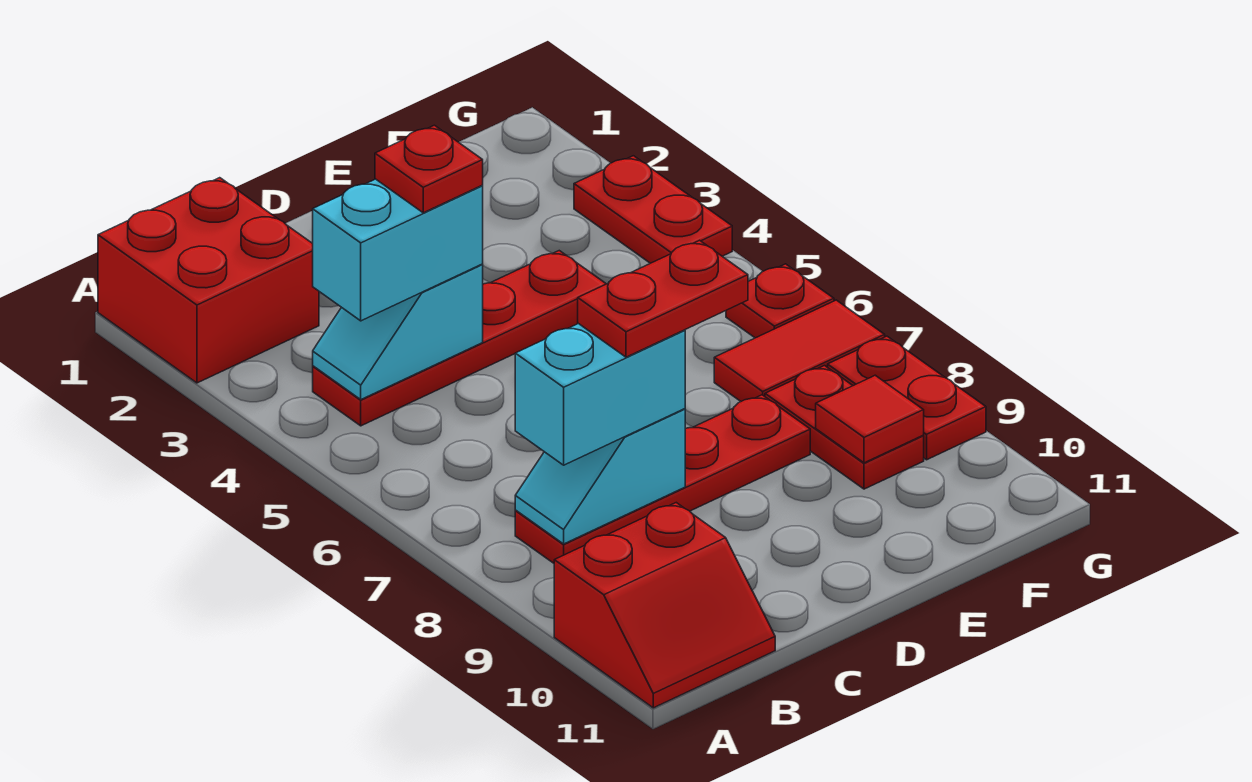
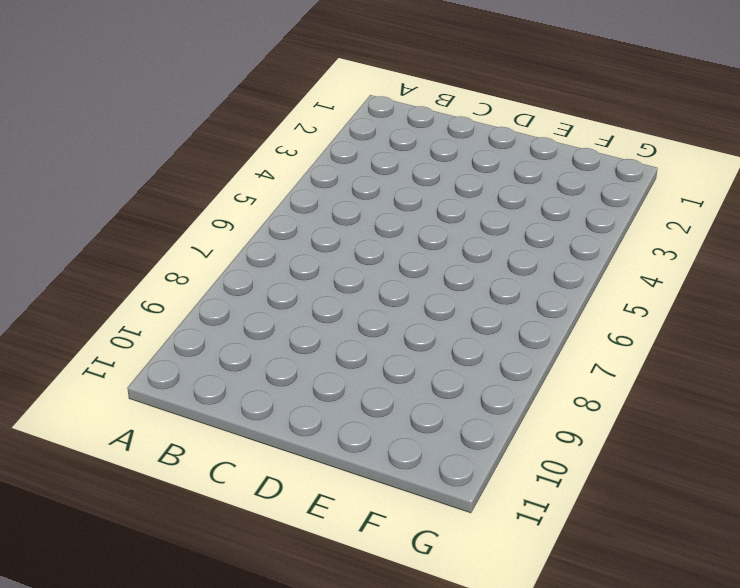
none -> red brick A1:B2 level 1
none -> red slope A10:B11 level 1 top 10
none -> red plate B4:E4 level 1

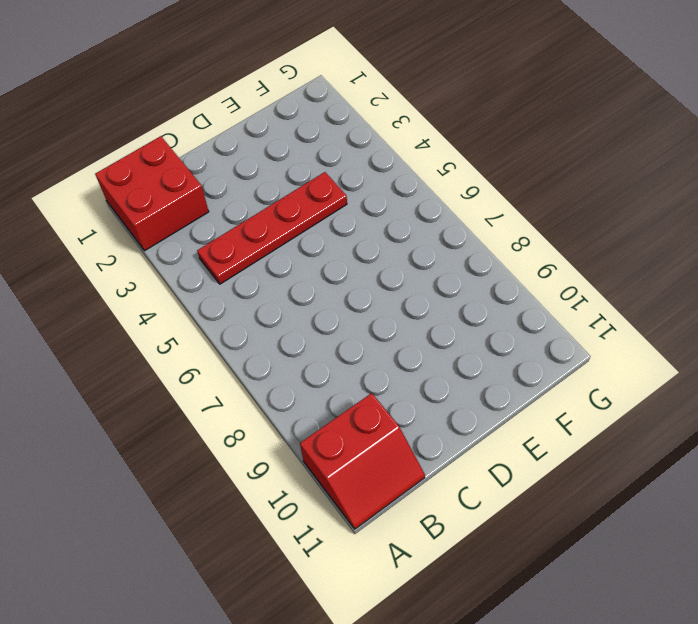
none -> red plate B8:E8 level 1
none -> red tile F7:G7 level 1
none -> red plate F8:F9 level 1

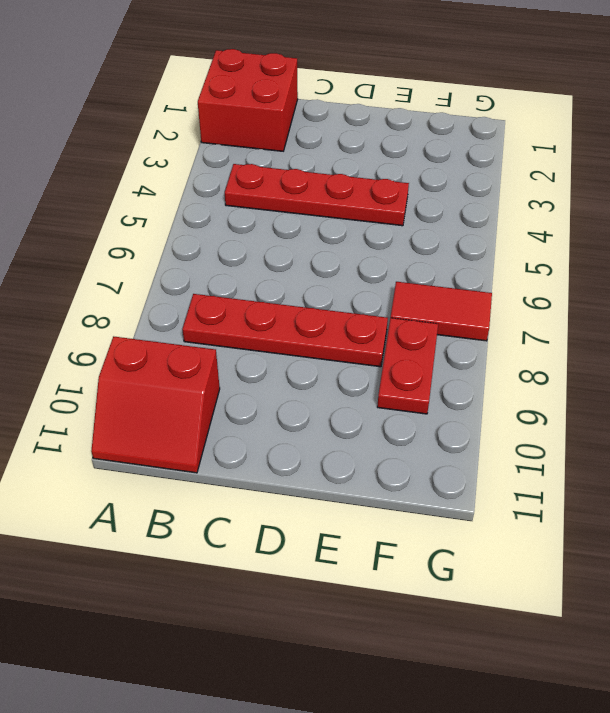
none -> red plate G3:G4 level 1
none -> red plate G6 level 1
none -> red plate G8:G9 level 1

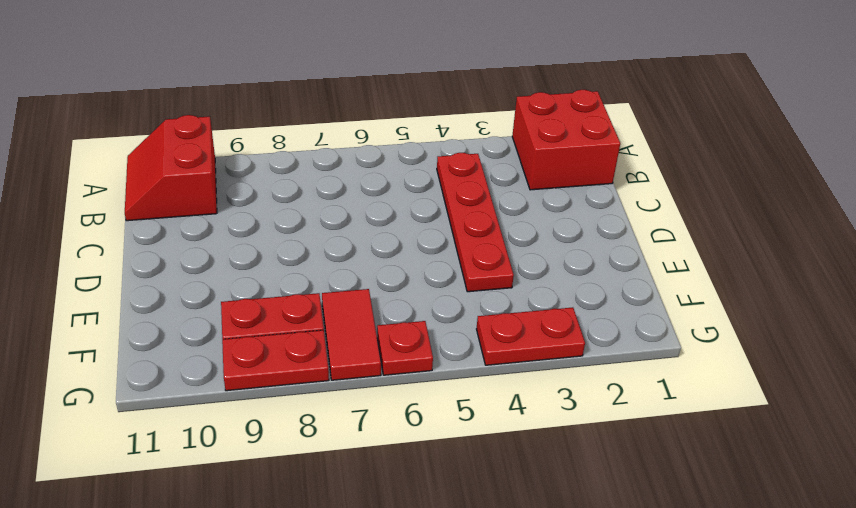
none -> red plate B8:E8 level 1
none -> cyan slope B4:C4 level 2 top C
none -> cyan slope B8:C8 level 2 top C

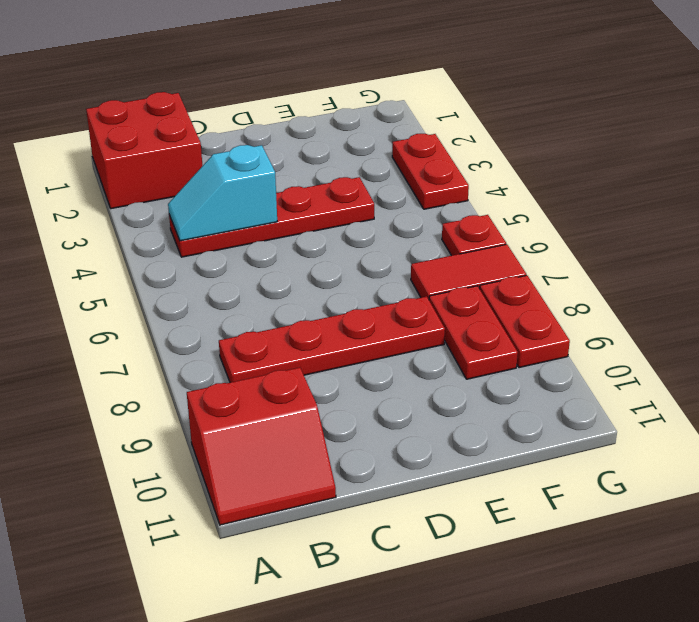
none -> cyan slope B8:C8 level 2 top C
none -> red tile F9 level 2
none -> cyan brick B4:C4 level 3

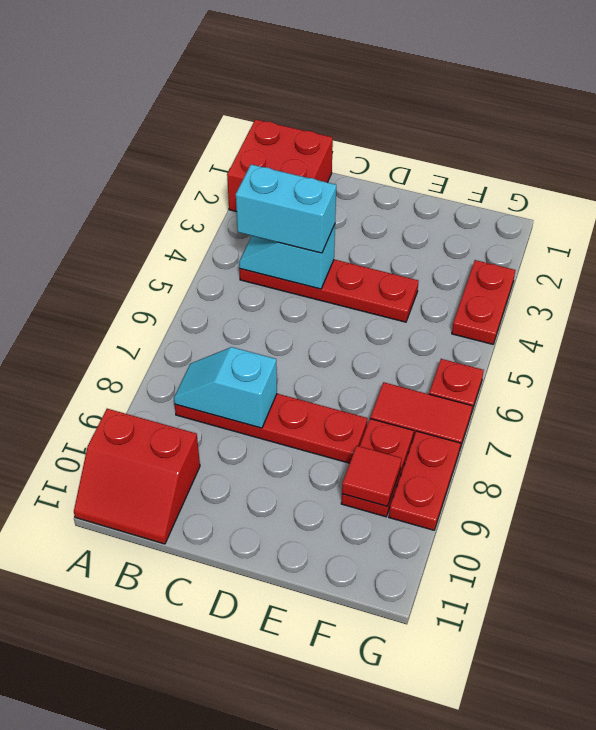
none -> cyan brick B8:C8 level 3
none -> red plate C4 level 4
none -> red plate C8:D8 level 4

